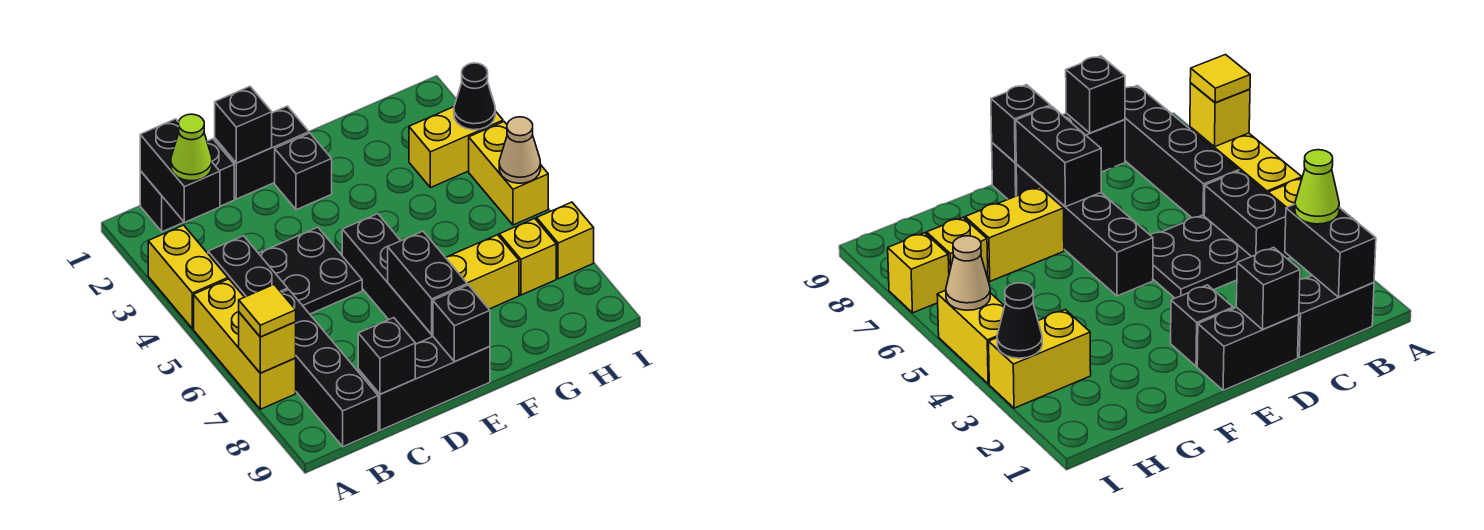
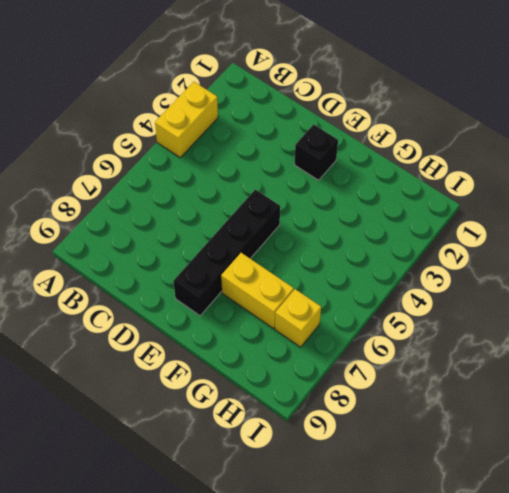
none -> yellow brick A5:A7 level 1
none -> black brick B1:C1 level 1
none -> black brick B4:B5 level 1

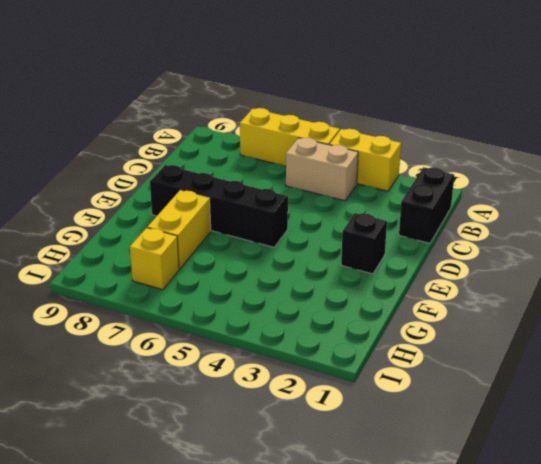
tan brick B4:B5 level 1 -> black brick B4:B5 level 1
none -> black brick B6:B9 level 1
none -> black plate C4:D5 level 1
none -> black brick C9:E9 level 1

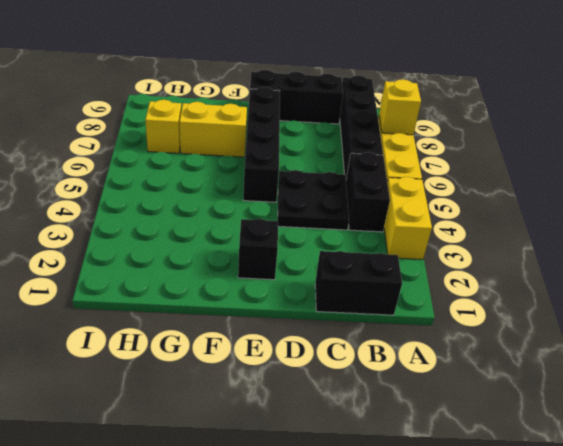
none -> black brick D1:E1 level 1
none -> yellow brick H3:I3 level 1
none -> yellow brick I4:I5 level 1

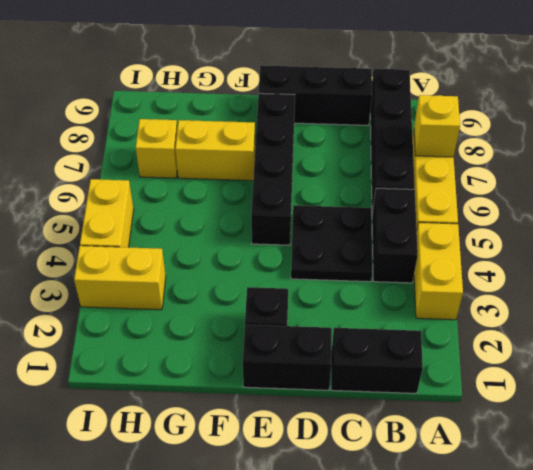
none -> yellow brick I7 level 1
none -> black brick B1:B2 level 2
none -> black brick C9 level 2

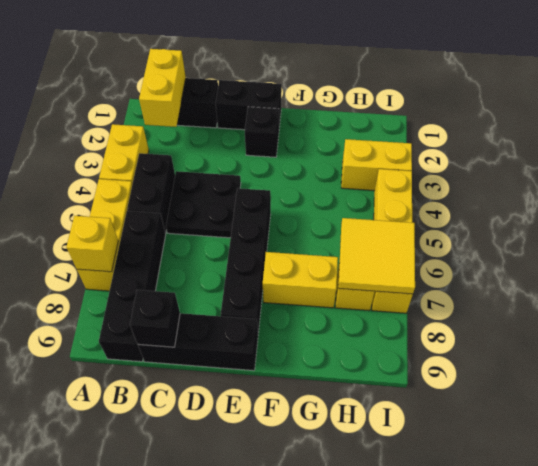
yellow brick B1:B2 level 2 -> black brick B1:B2 level 2
yellow tile H6:I7 level 2 -> none
none -> black brick D1 level 2
none -> black brick E7:E8 level 2
none -> black brick E9 level 2

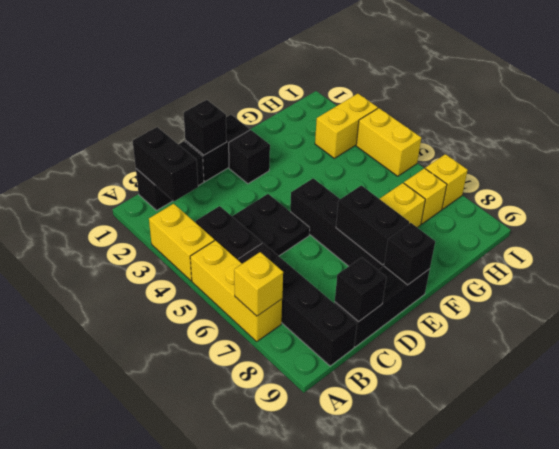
none -> black cone I3 level 2
none -> tan cone I5 level 2
none -> yellow tile A7 level 3

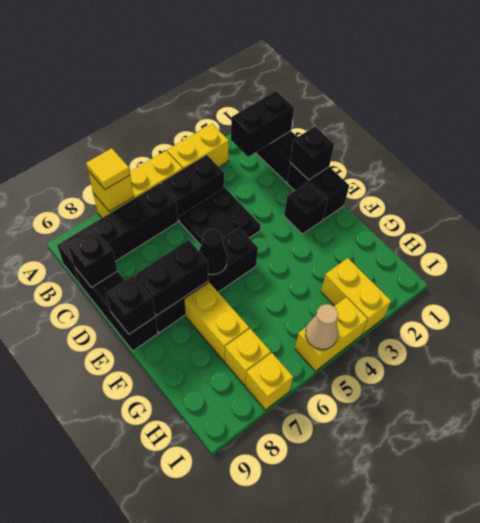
black cone E6 level 2 -> black cone I3 level 2
none -> lime cone B2 level 3

